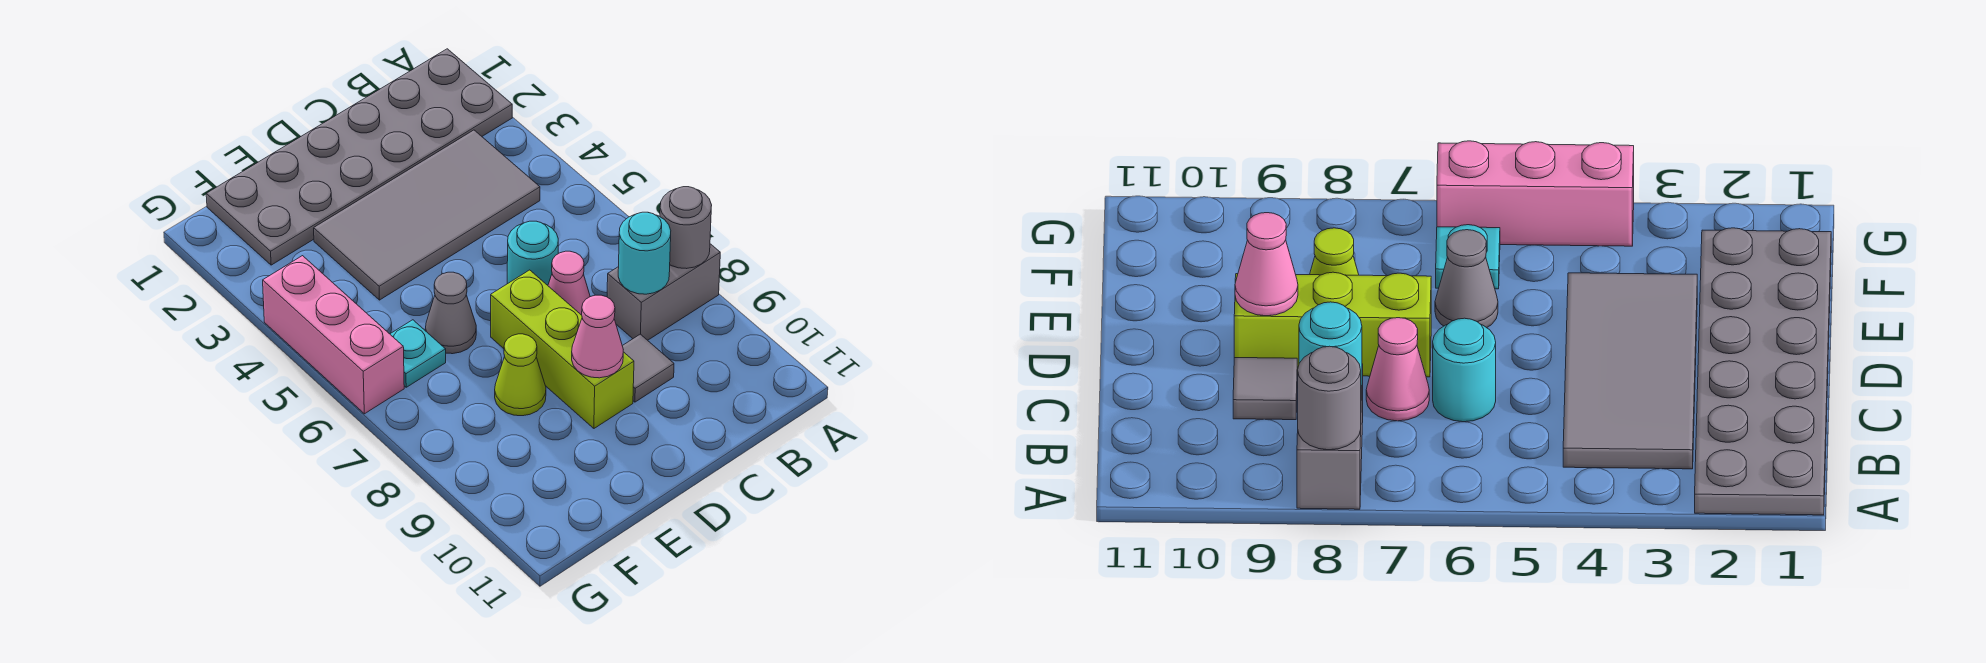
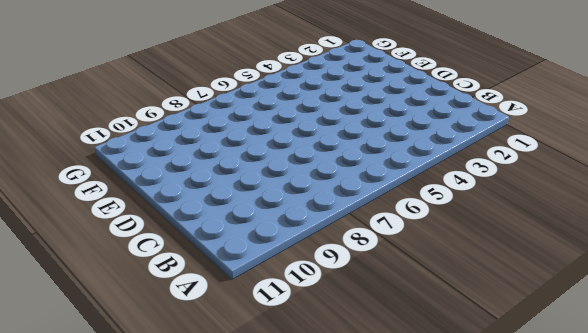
none -> grey plate A1:F2 level 1
none -> grey brick A8:B8 level 1
none -> grey tile B3:E4 level 1

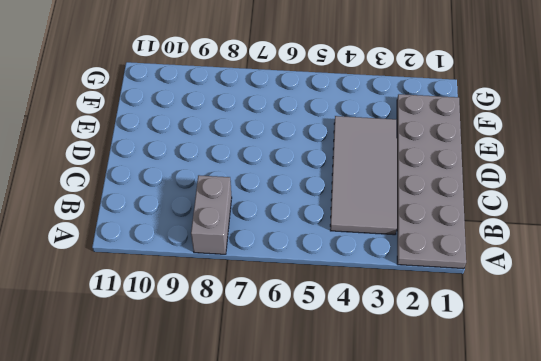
none -> cyan round brick C6 level 1
none -> pink cone C7 level 1
none -> grey tile C9 level 1

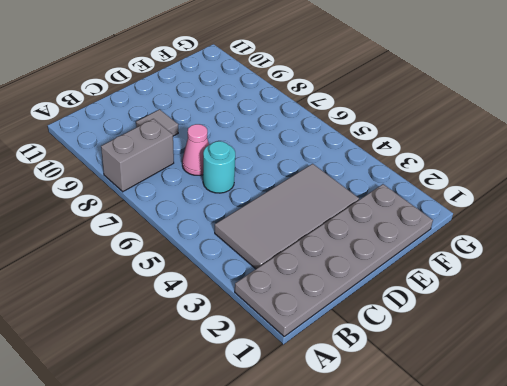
none -> lime brick D7:D9 level 1
none -> grey cone E6 level 1
none -> lime cone E8 level 1

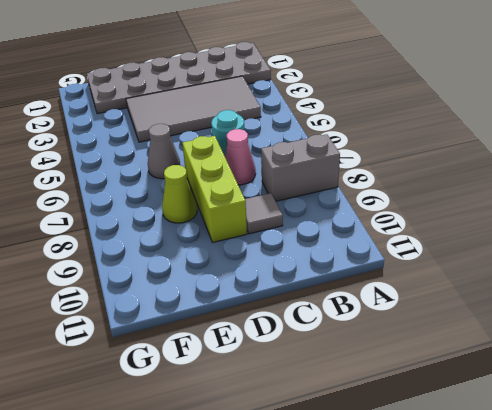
none -> cyan plate F6 level 1
none -> pink brick G4:G6 level 1
none -> grey round brick A8 level 2

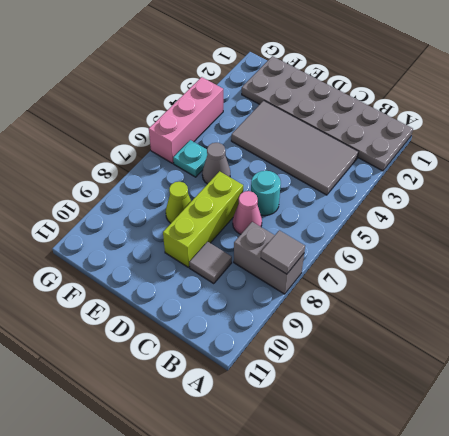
grey tile A8 level 2 -> grey round brick A8 level 2
none -> cyan round brick B8 level 2
none -> pink cone D9 level 2

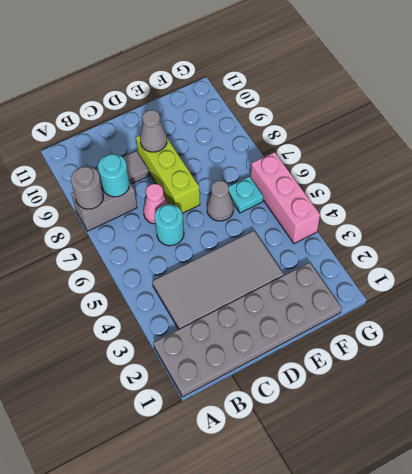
grey cone D9 level 2 -> pink cone D9 level 2
none -> lime cone E8 level 1

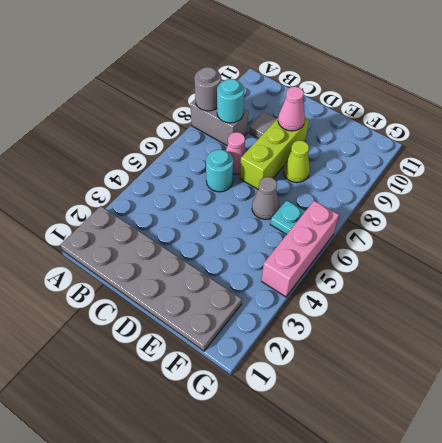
none -> grey tile B3:E4 level 1

